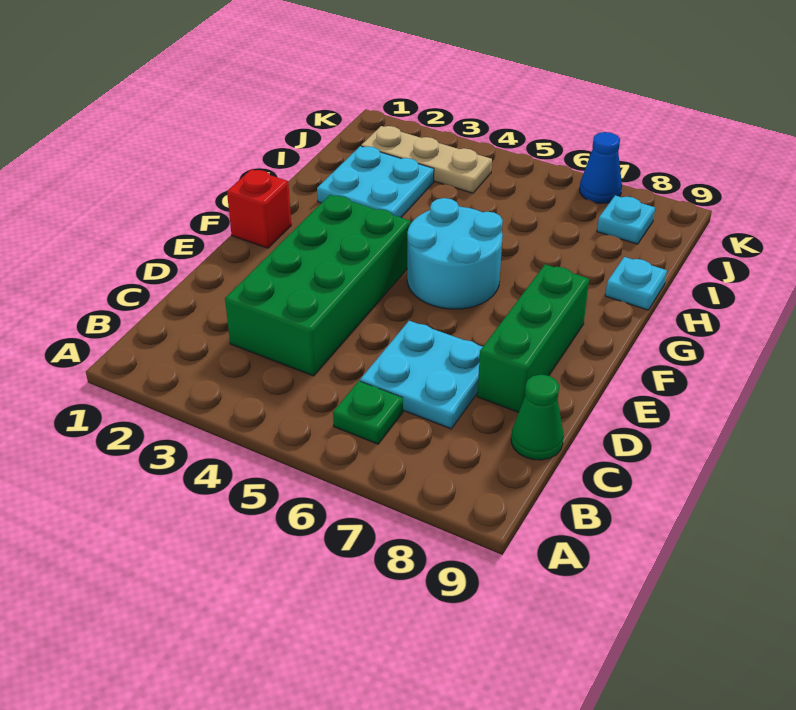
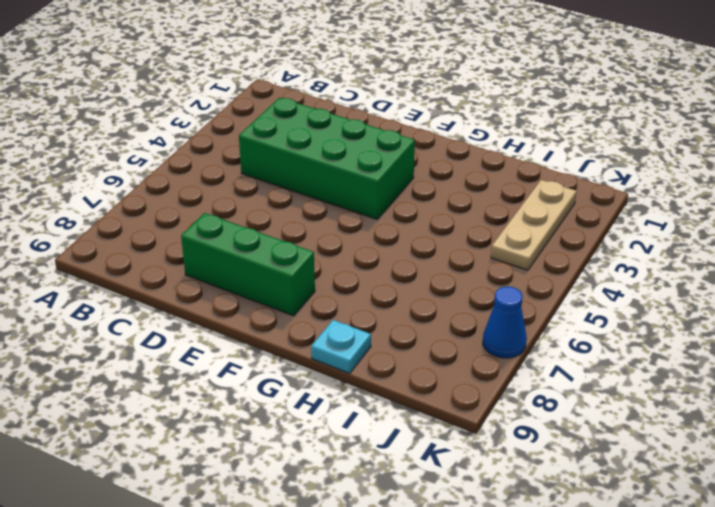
none -> green plate B6 level 1
none -> cyan plate C6:D7 level 1
none -> green cone C9 level 1

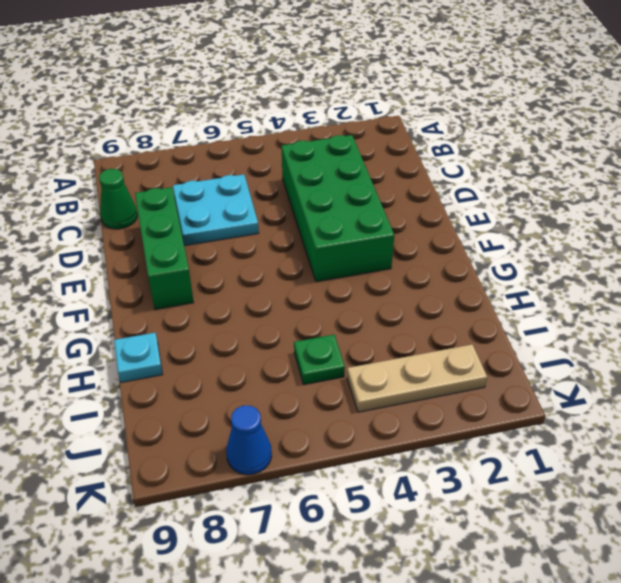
green plate I5 level 1 -> green plate B6 level 1
none -> red brick F1 level 1
none -> cyan round brick F5:G6 level 1
none -> cyan plate H2:I3 level 1

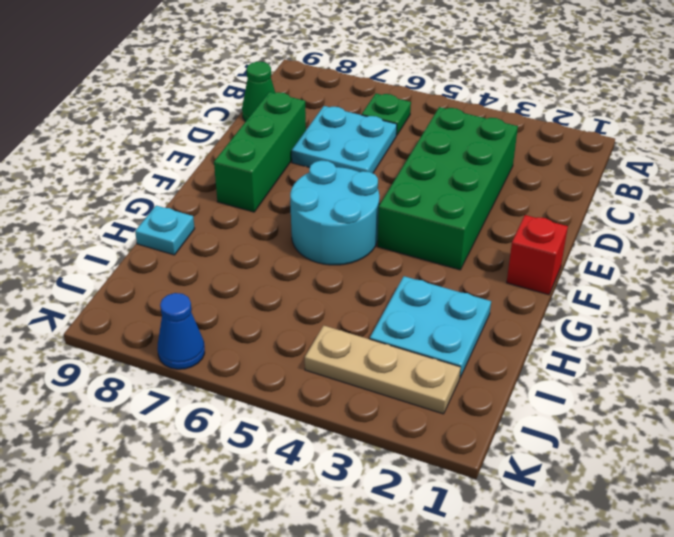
none -> cyan plate J8 level 1

